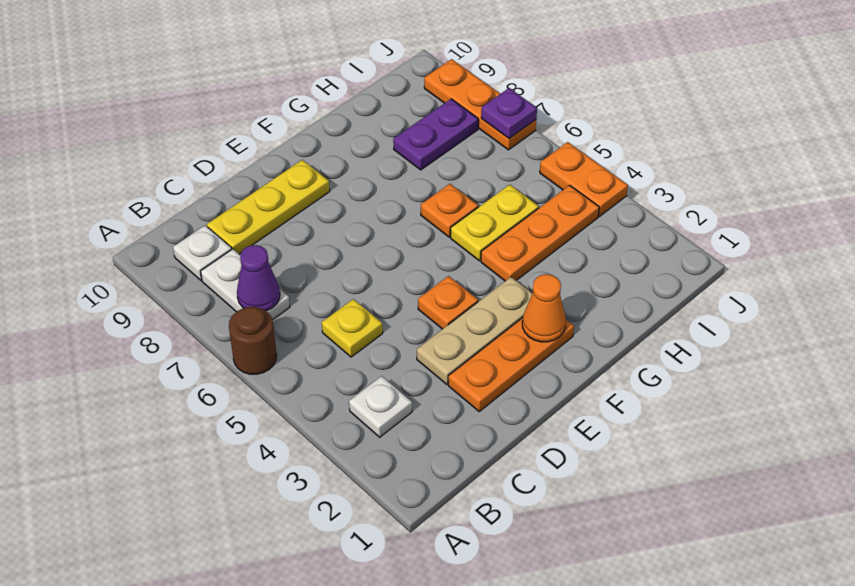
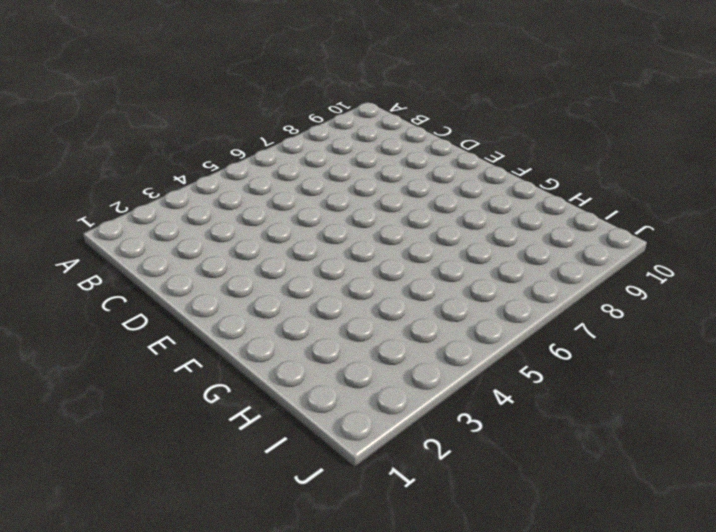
none -> brown round brick A6 level 1
none -> white plate B3 level 1
none -> white plate B7:B8 level 1

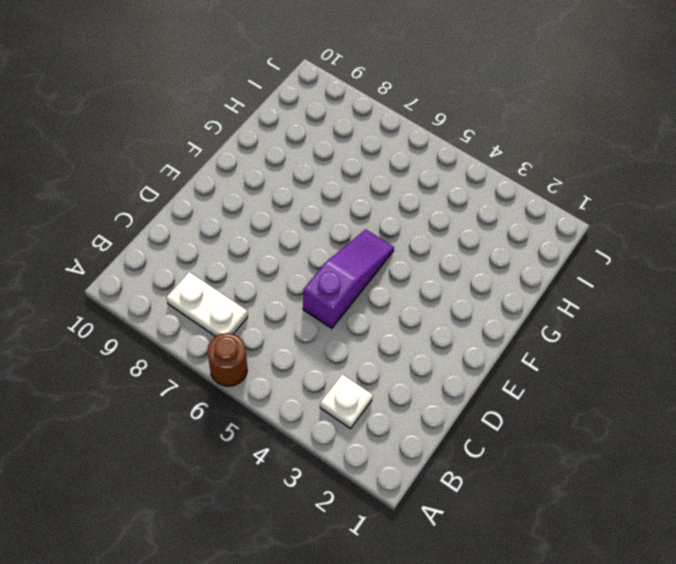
purple slope D5:F5 level 1 top D -> none
none -> white plate B9 level 1
none -> yellow plate C5 level 1
none -> yellow plate C9:E9 level 1

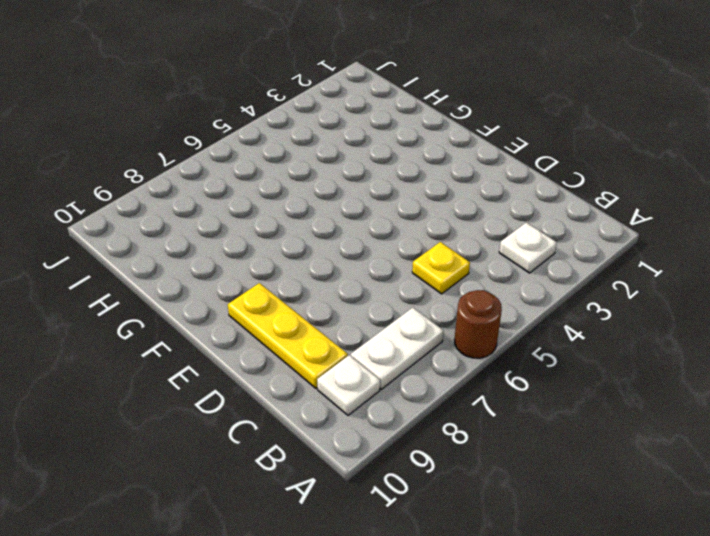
none -> orange plate D2:F2 level 1
none -> tan plate D3:F3 level 1
none -> orange plate E4 level 1

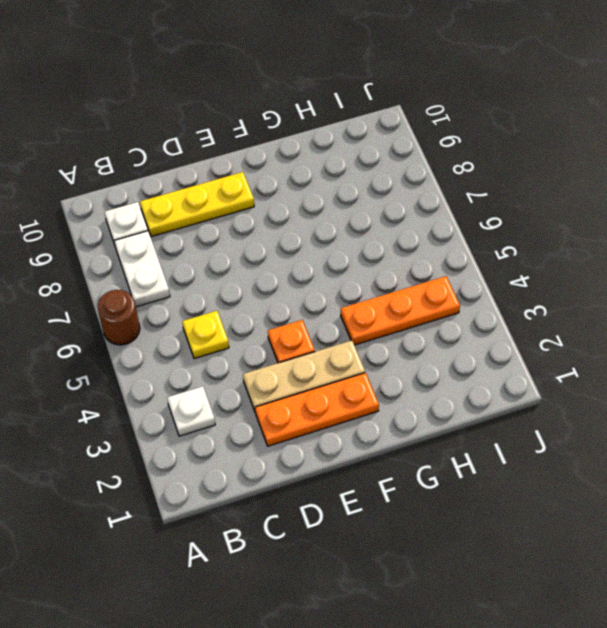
none -> yellow plate G5:H5 level 1
none -> orange plate G6 level 1
none -> purple plate H8:I8 level 1

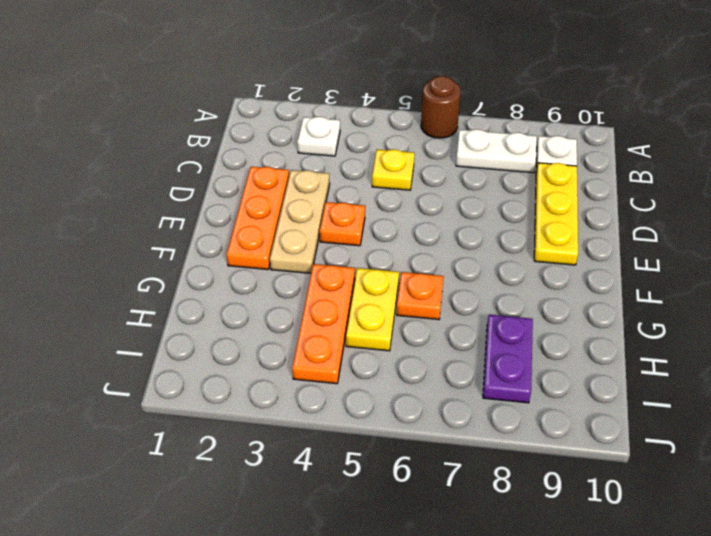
none -> orange plate J4:J5 level 1
none -> orange plate J7:J9 level 1
none -> purple cone B7 level 2

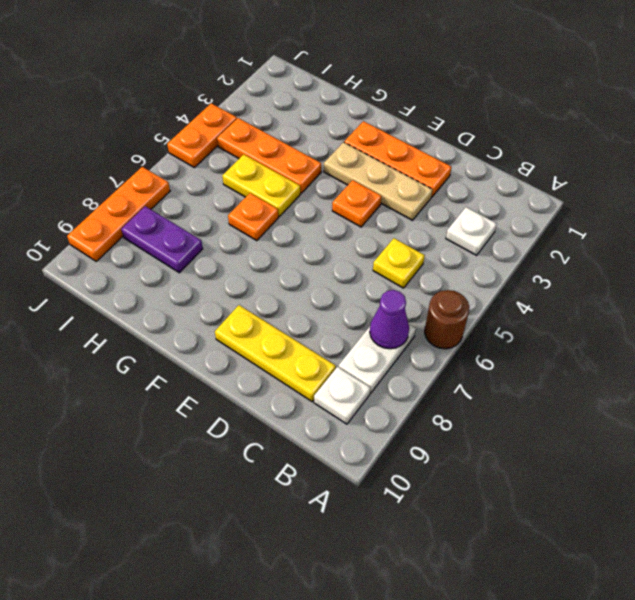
none -> orange cone F2 level 2
none -> purple plate J7 level 2

